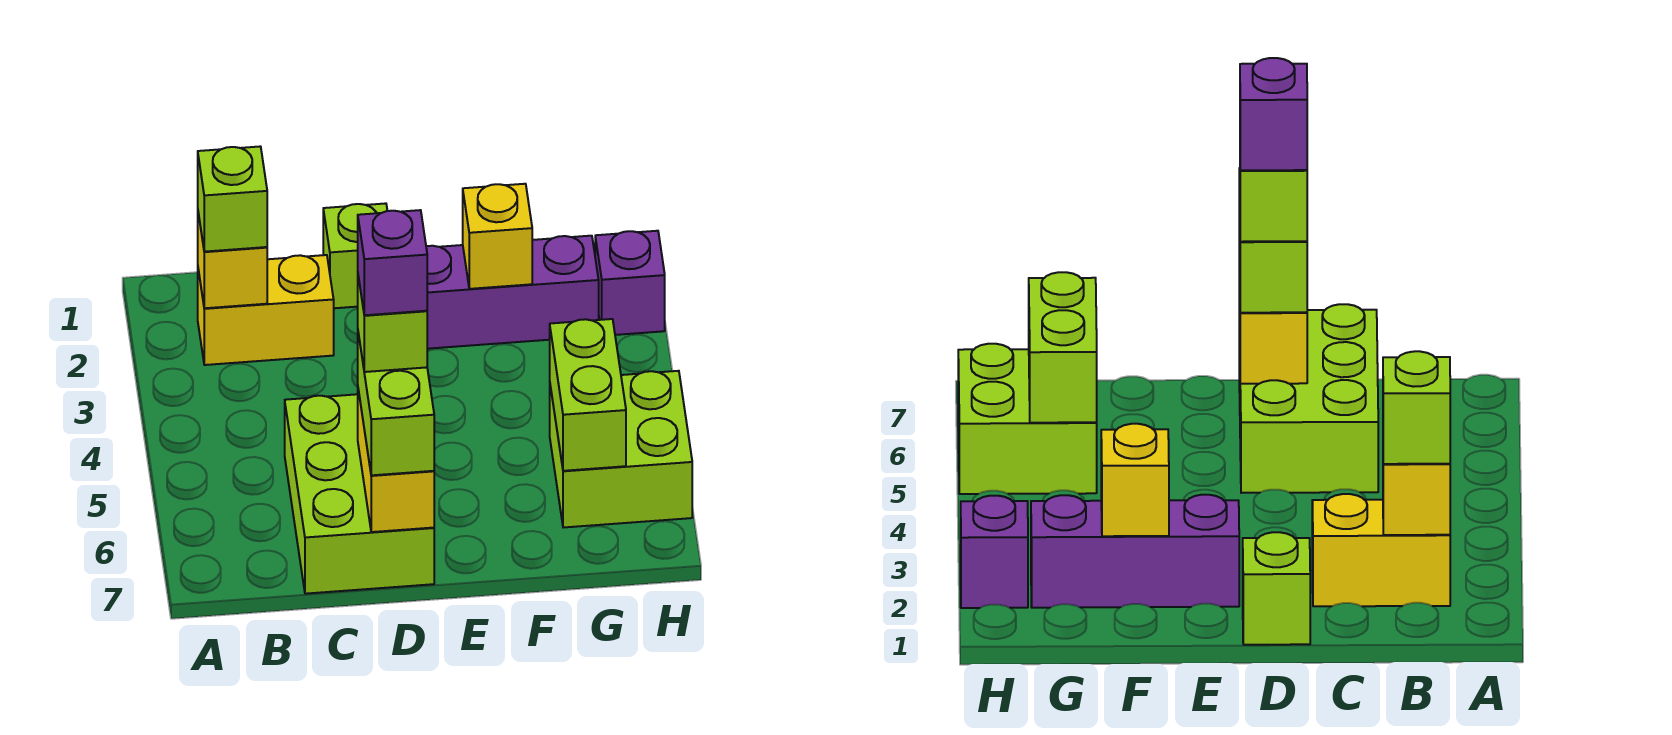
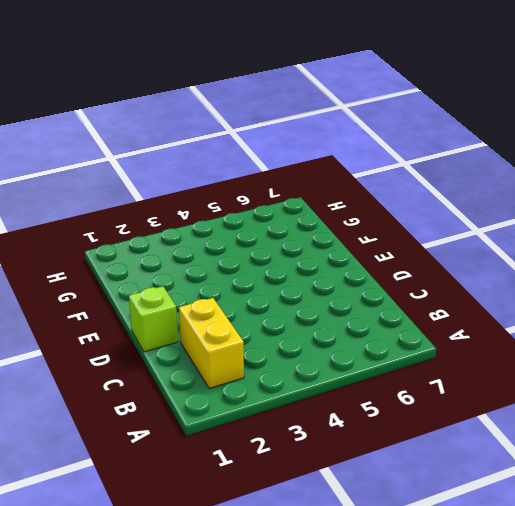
none -> lime brick C5:D7 level 1
none -> purple brick E2:G2 level 1
none -> lime brick G5:H6 level 1

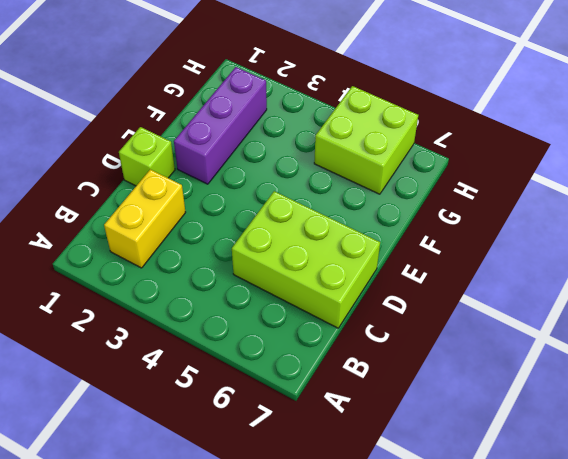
none -> purple brick H2 level 1
none -> yellow brick B2 level 2
none -> yellow brick D6:D7 level 2

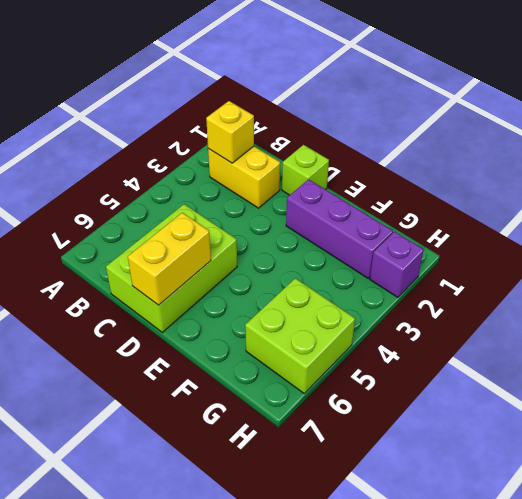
none -> yellow brick F2 level 2
none -> lime brick G5:G6 level 2
none -> lime brick B2 level 3

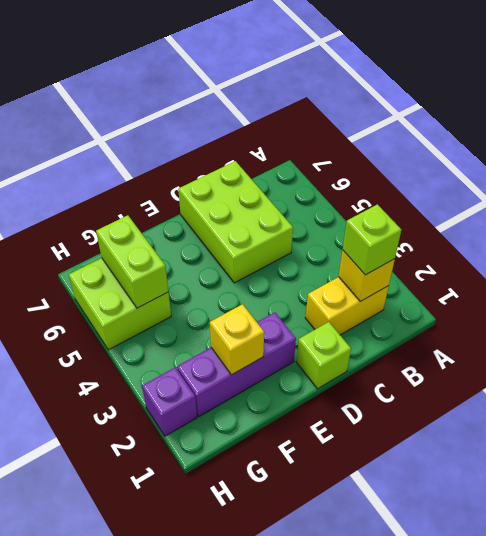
none -> yellow brick D6:D7 level 2
none -> lime brick D6:D7 level 3
none -> lime brick D6 level 4

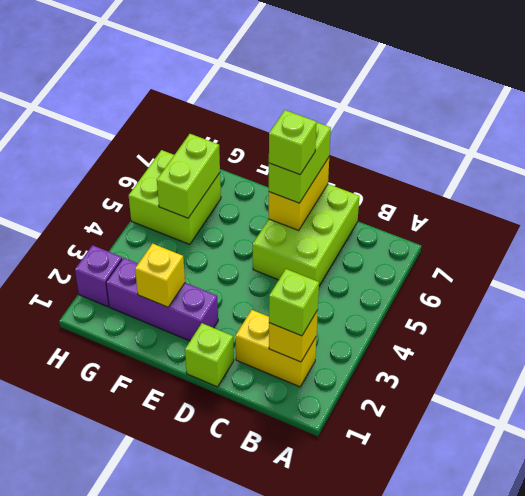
none -> purple brick D6 level 5

